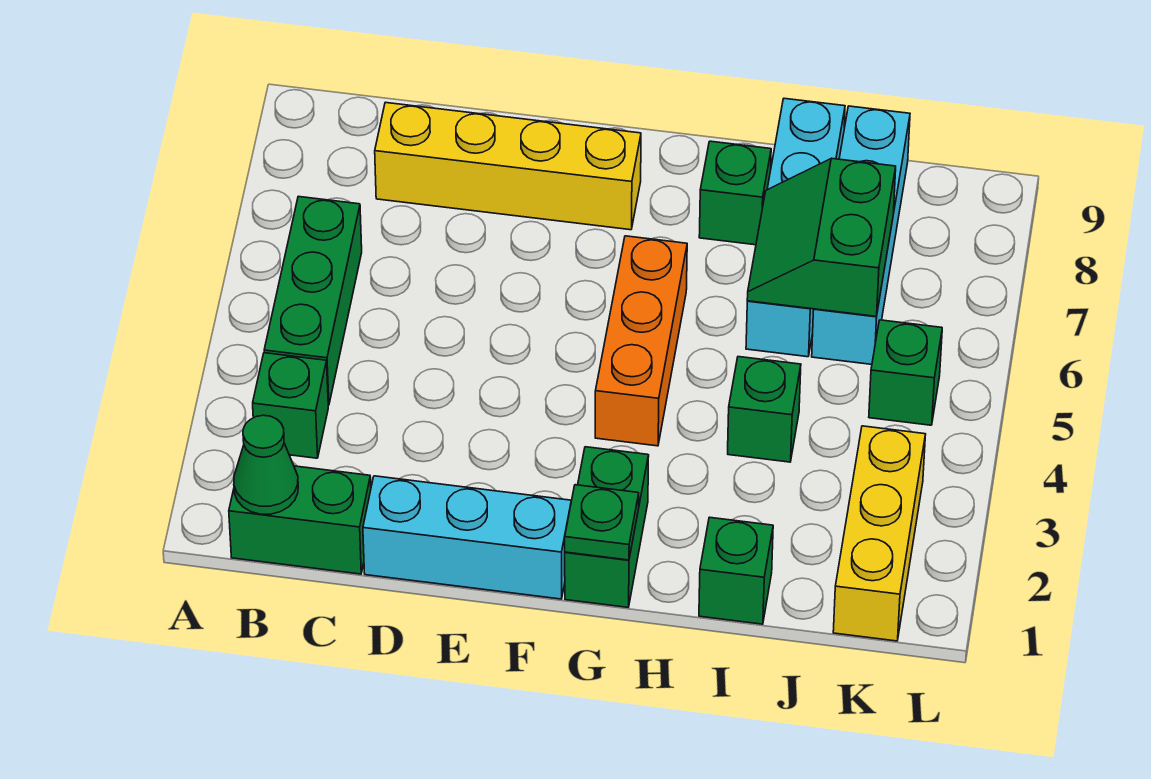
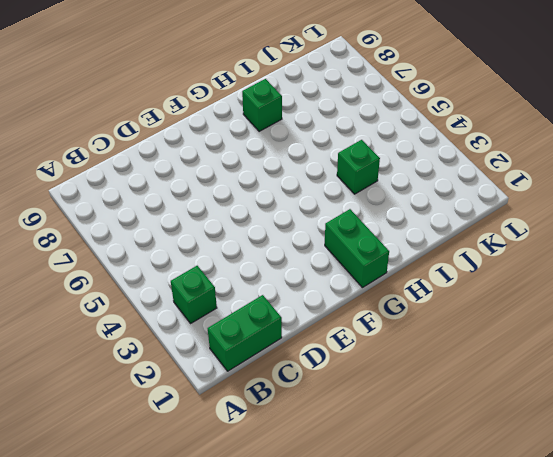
none -> green brick B4:B6 level 1
none -> yellow brick C8:F8 level 1
none -> cyan brick D1:F1 level 1

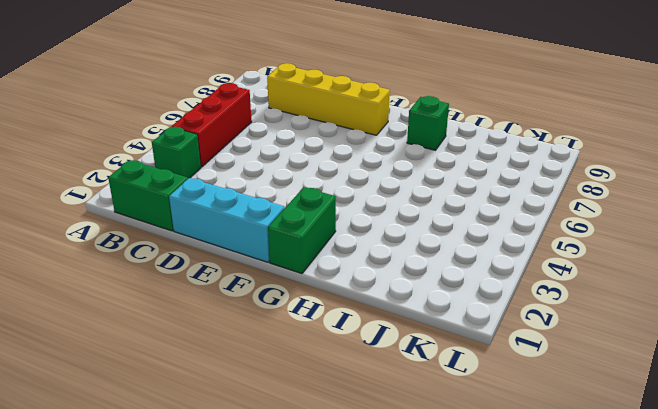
red brick B4:B6 level 1 -> green brick B4:B6 level 1
none -> orange brick G4:G6 level 1
none -> green brick I1 level 1
none -> green brick I4 level 1

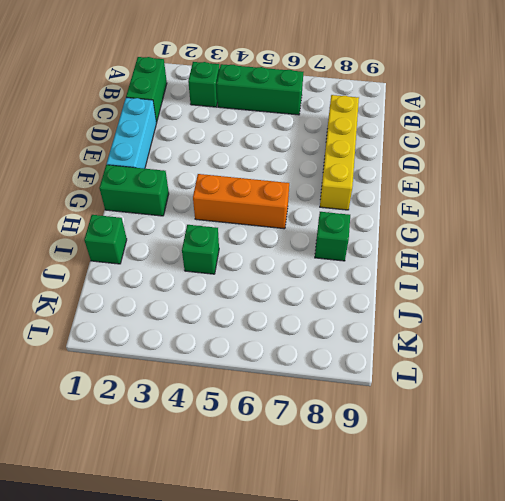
none -> cyan brick I6:I9 level 1
none -> cyan brick J6:J9 level 1
none -> yellow brick K1:K3 level 1

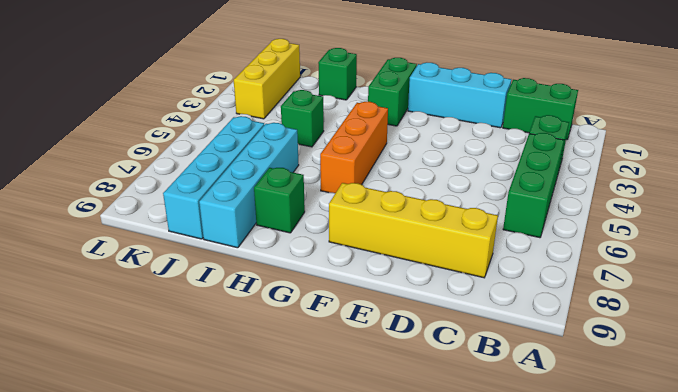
none -> green brick K5 level 1
none -> green cone B1 level 2
none -> green plate G1 level 2

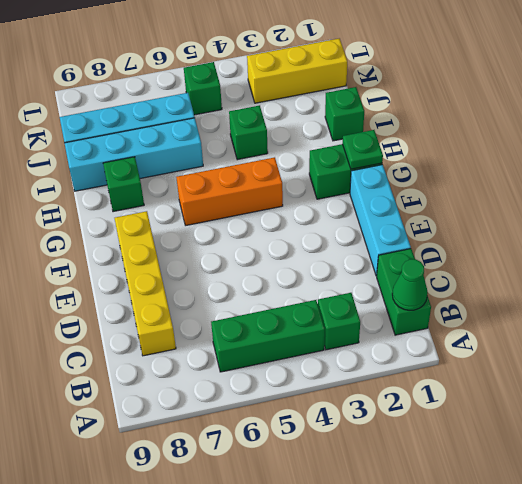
none -> green slope I6:J7 level 2 top J

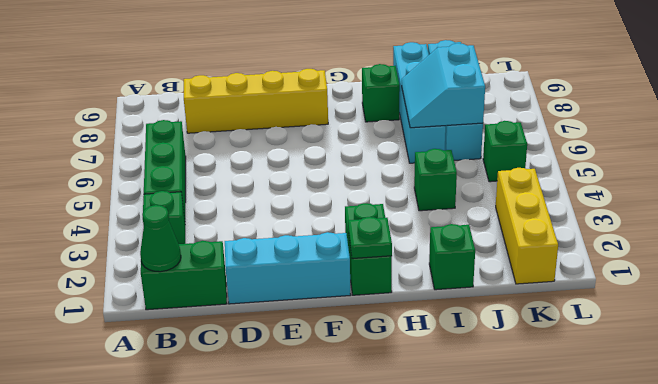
cyan slope I6:J7 level 2 top J -> green slope I6:J7 level 2 top J
none -> orange brick G4:G6 level 1

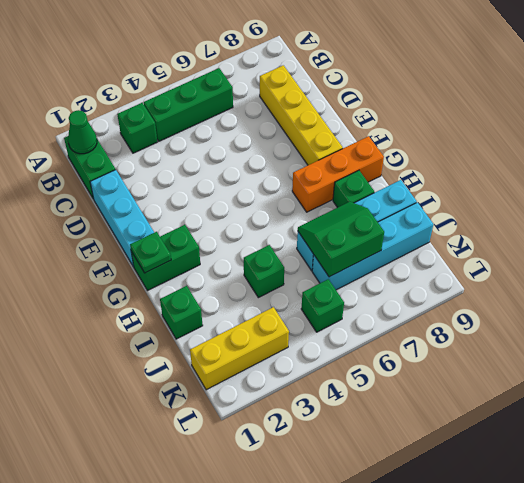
orange brick G7:G9 level 1 -> orange brick G4:G6 level 1

